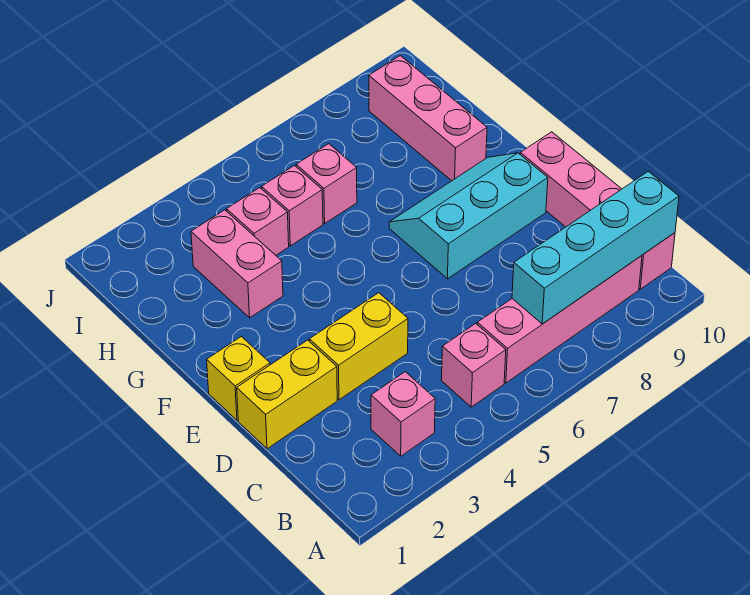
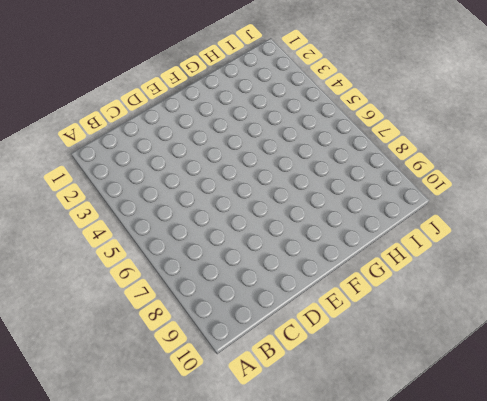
none -> pink brick B3 level 1
none -> pink brick B5 level 1
none -> pink brick B6:B9 level 1

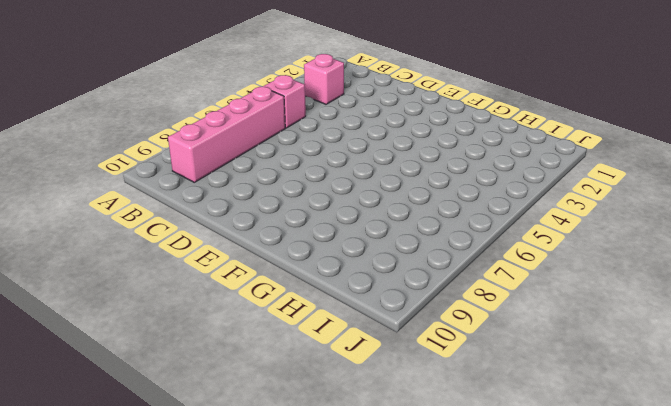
none -> pink brick B10:E10 level 1
none -> yellow brick D1:D2 level 1
none -> yellow brick D3:D4 level 1

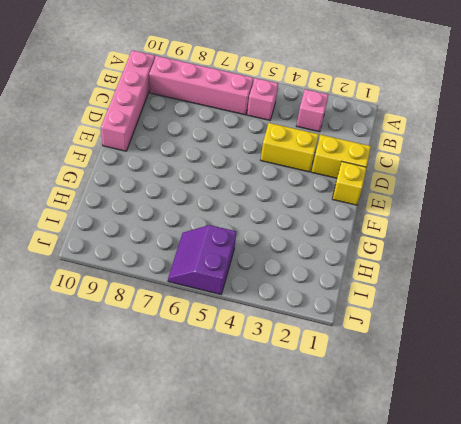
purple slope I5:J6 level 1 top 5 -> none
none -> cyan slope E7:F9 level 1 top E
none -> pink brick G3:H3 level 1
none -> pink brick G9:I9 level 1

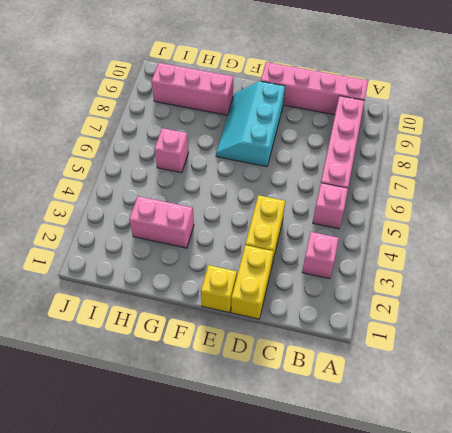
none -> pink brick H4 level 1
none -> pink brick H5 level 1
none -> cyan brick B7:B10 level 2

